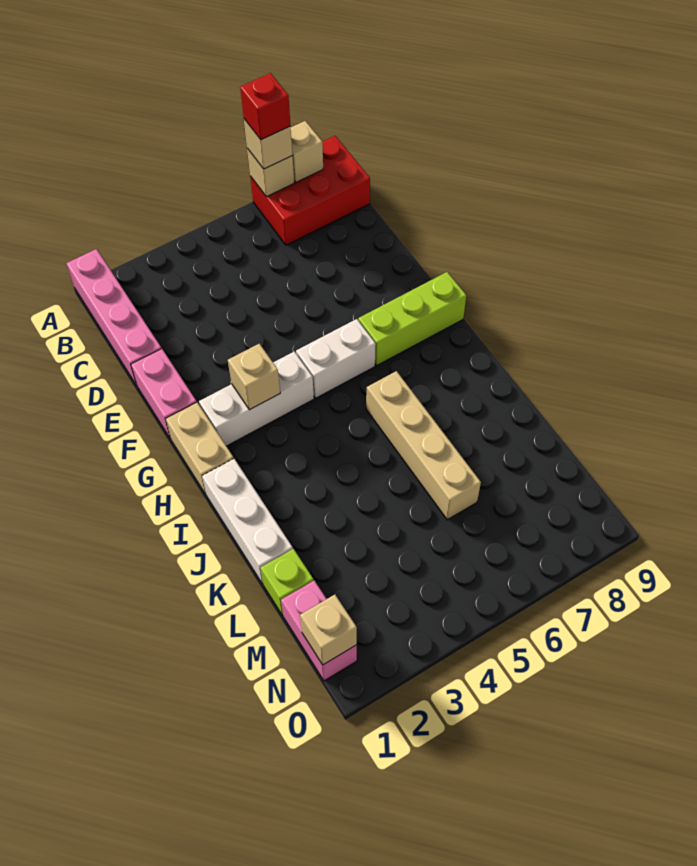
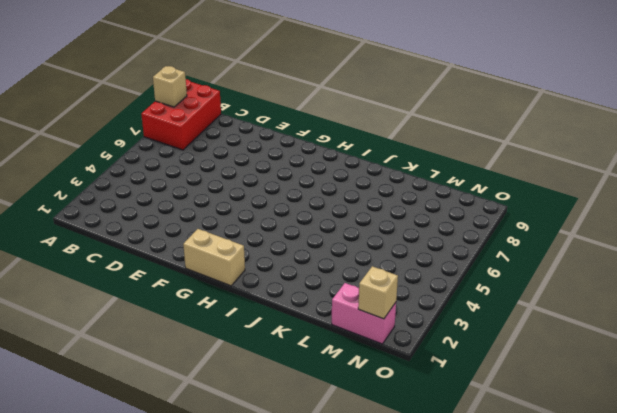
none -> pink brick A1:D1 level 1
none -> pink brick E1:F1 level 1
none -> white brick G2:G4 level 1

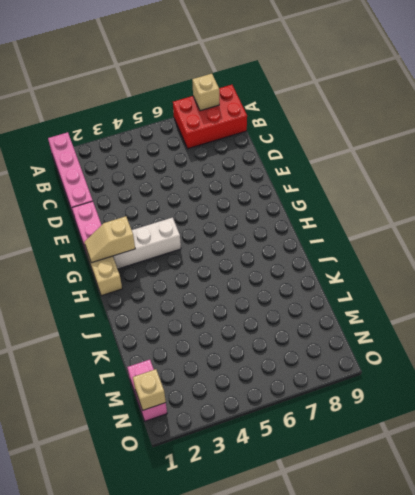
tan slope G1:G2 level 2 top 2 -> none
none -> white brick G5:G6 level 1
none -> lime brick G7:G9 level 1
none -> white brick I1:K1 level 1

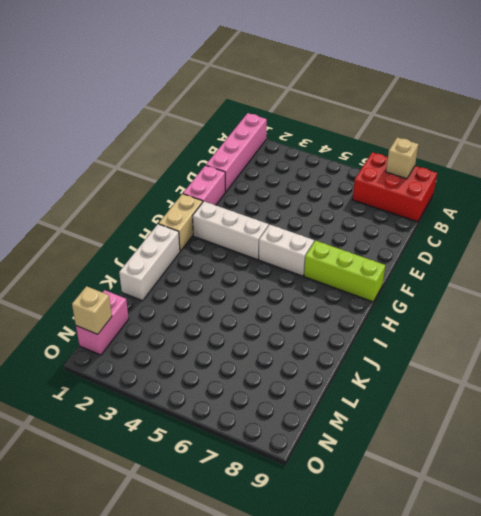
none -> tan brick I6:L6 level 1
none -> lime brick L1 level 1
none -> tan brick A7 level 2

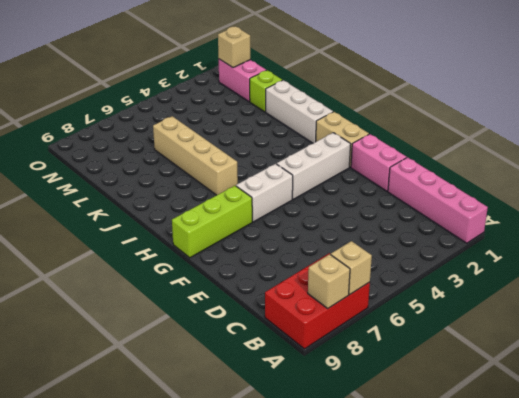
none -> tan brick G3 level 2
none -> tan brick A7 level 3
none -> red brick A7 level 4

